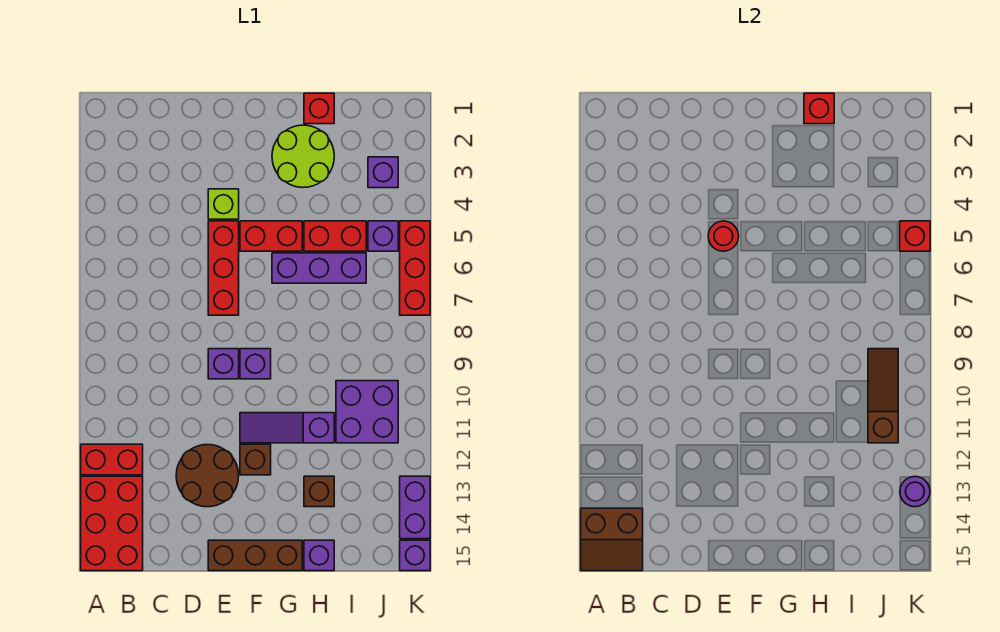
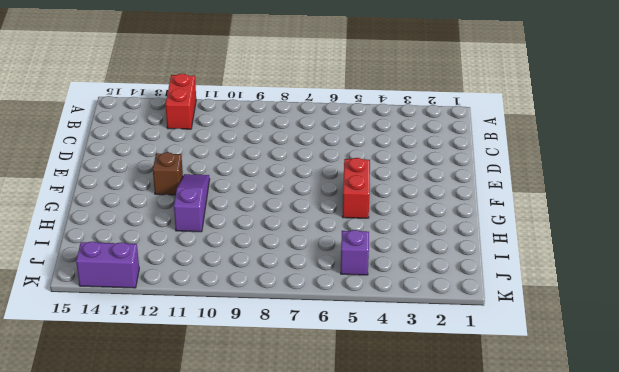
none -> red brick A13:B15 level 1
none -> brown round brick D12:E13 level 1
none -> lime brick E4 level 1

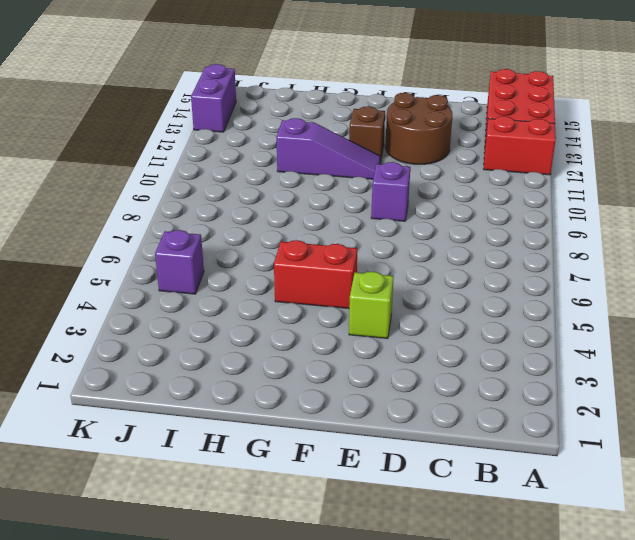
none -> red brick E5:E7 level 1
none -> brown brick E15:G15 level 1
none -> purple brick F9 level 1

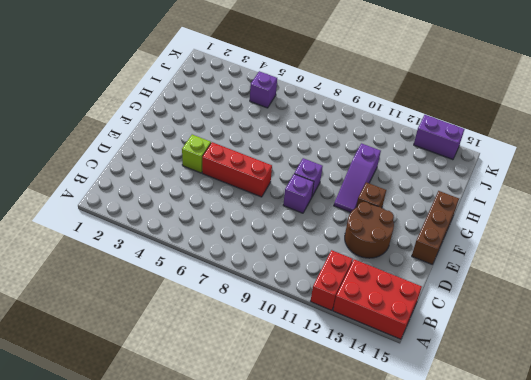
none -> red brick F5:G5 level 1
none -> lime round brick G2:H3 level 1
none -> purple brick G6:I6 level 1

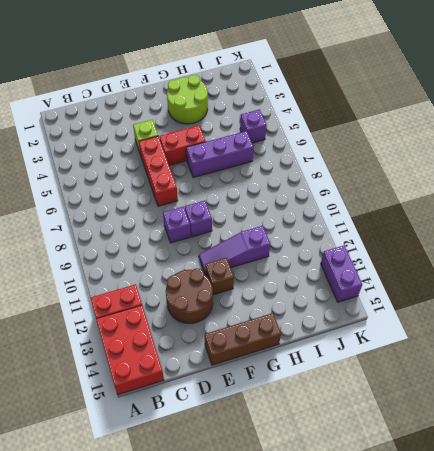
none -> red brick H1 level 1
none -> red brick H5:I5 level 1
none -> brown brick H13 level 1

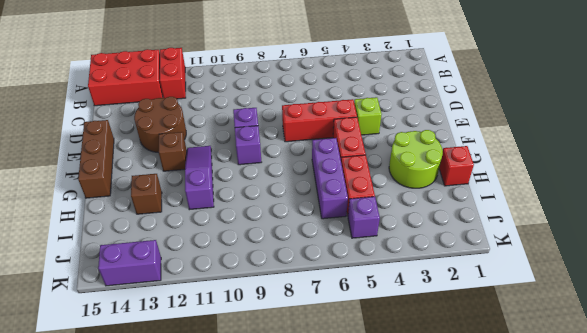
none -> purple brick H15 level 1
none -> purple brick I10:J11 level 1
none -> purple brick J3 level 1

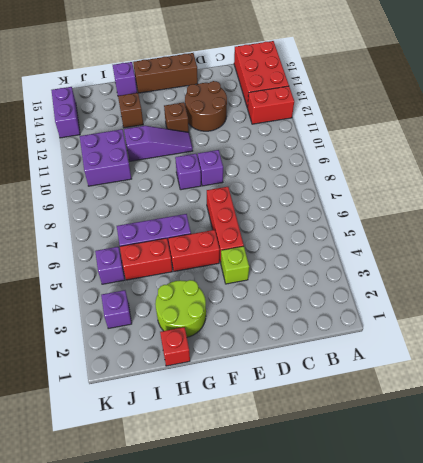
none -> red brick K5:K7 level 1
none -> purple brick K15 level 1
none -> brown slope A14:B15 level 2 top 14

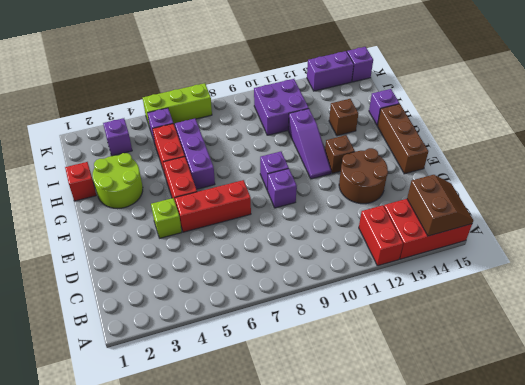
lime brick K5:K7 level 1 -> red brick K5:K7 level 1
none -> red round brick E5 level 2
none -> red brick H1 level 2
none -> brown slope J9:J11 level 2 top 11

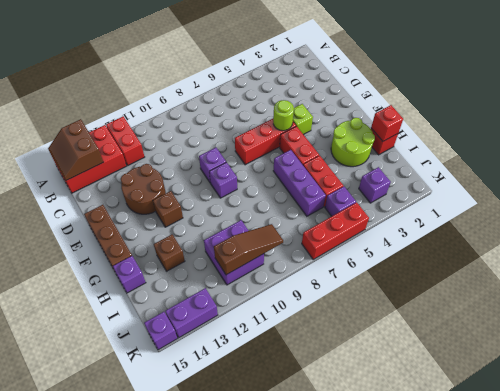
lime round brick E5 level 2 -> red round brick E5 level 2
none -> purple slope F11:H11 level 1 top H
none -> red brick K5 level 2
none -> purple round brick K13 level 2

